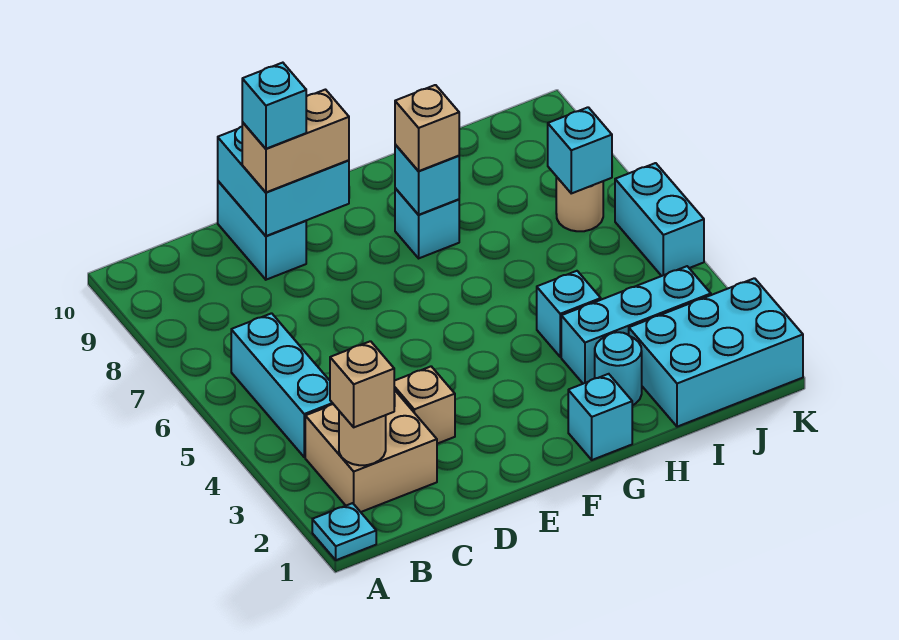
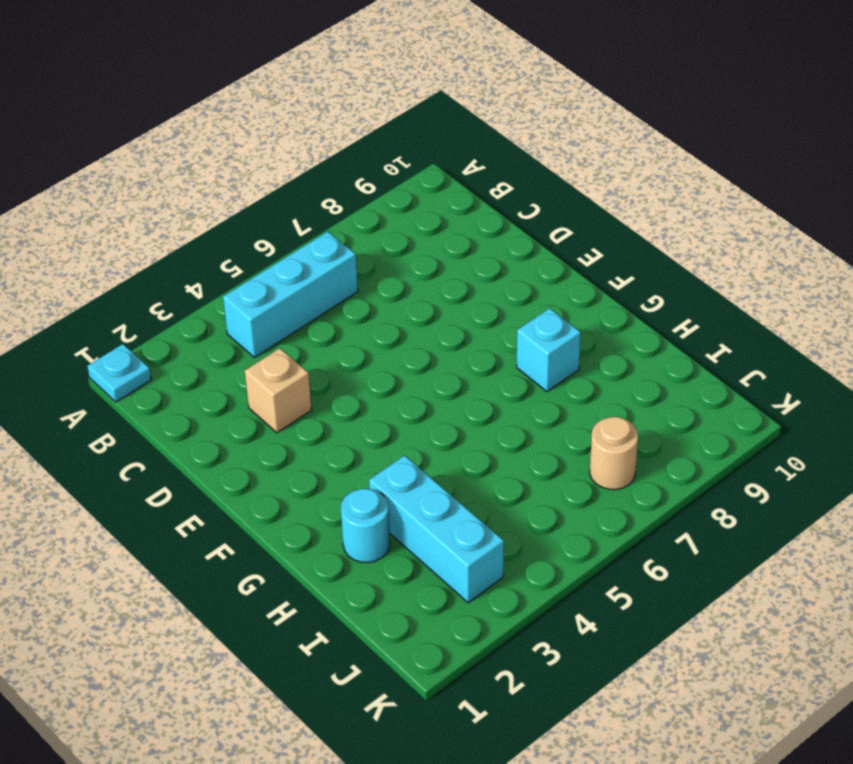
none -> tan brick B2:C3 level 1
none -> cyan brick D9:D10 level 1
none -> cyan brick G1 level 1

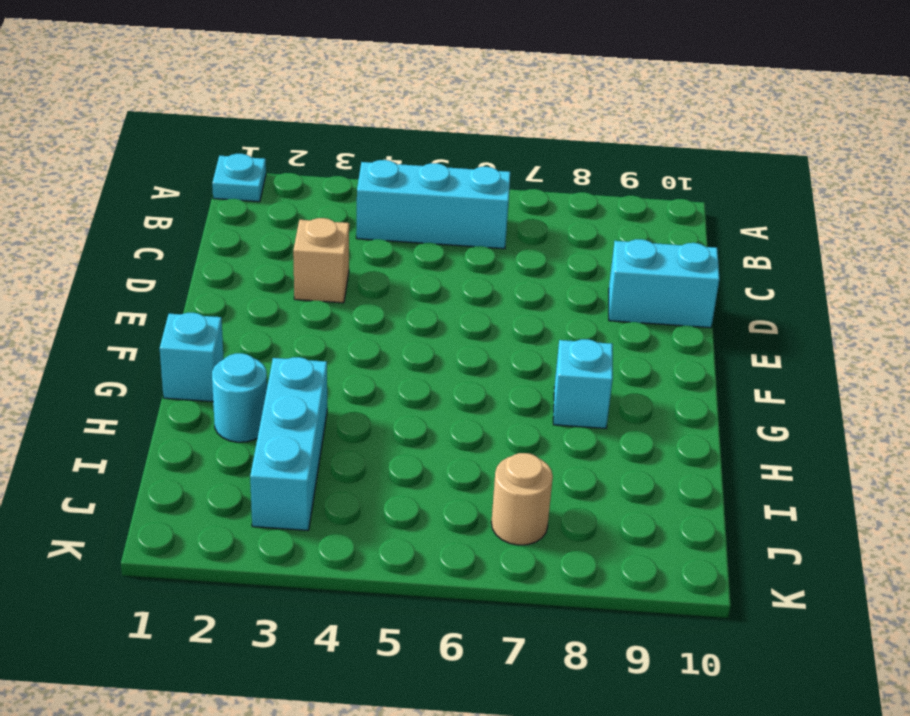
none -> tan brick B2:C3 level 1
none -> cyan brick H4 level 1
none -> cyan brick I1:K2 level 1

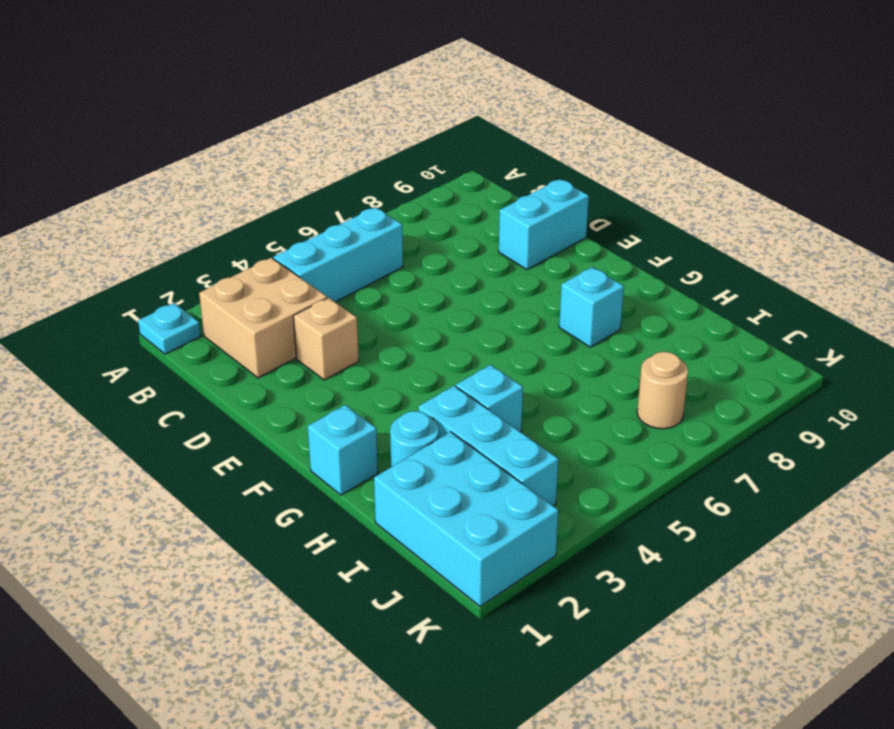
none -> cyan brick K5:K6 level 1
none -> tan round brick B2 level 2
none -> cyan brick D9:E10 level 2

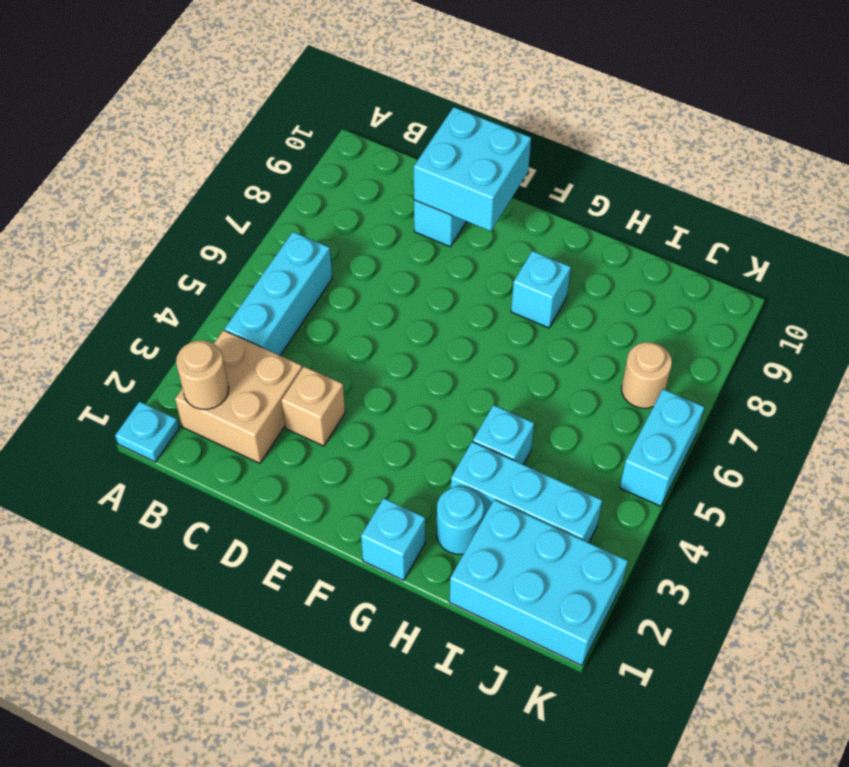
none -> cyan brick G8 level 2
none -> cyan brick J7 level 2
none -> tan brick B2 level 3

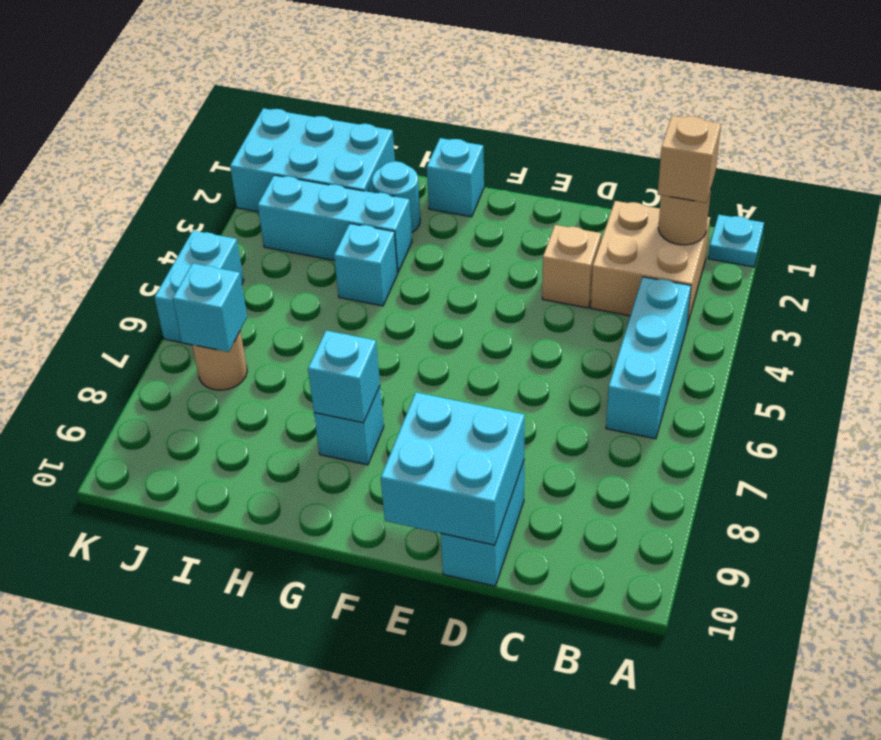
none -> tan brick D9:E9 level 3
none -> tan brick G8 level 3
none -> cyan brick D9 level 4

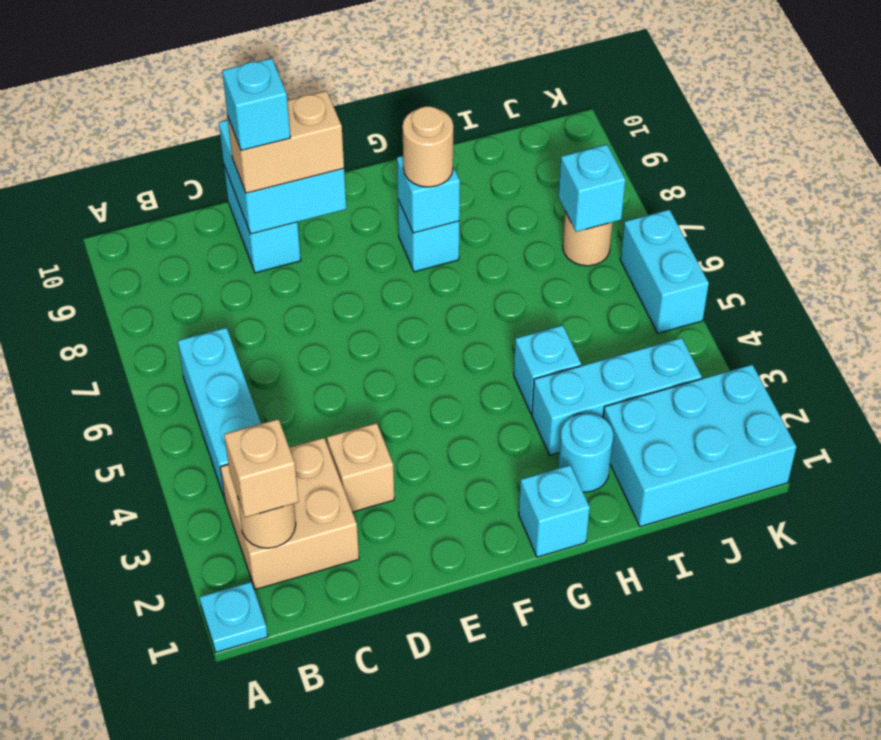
tan round brick G8 level 3 -> tan brick G8 level 3

